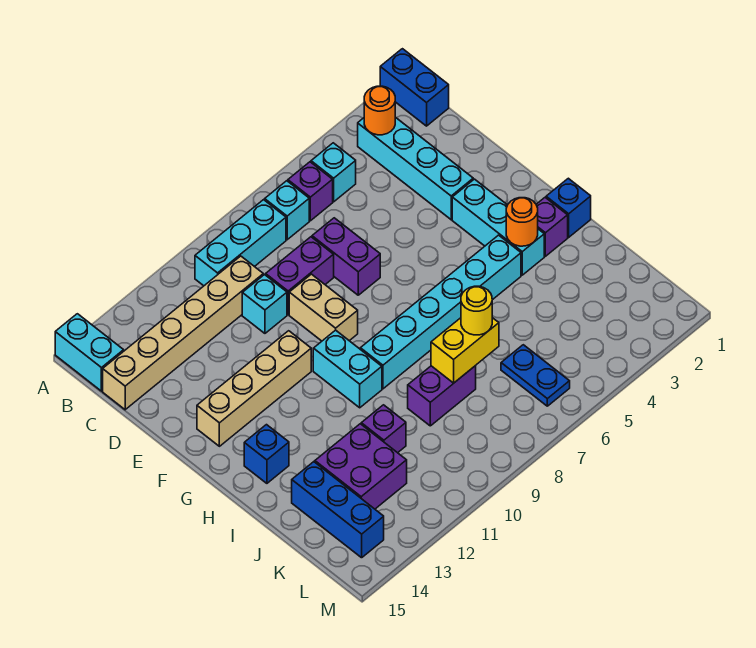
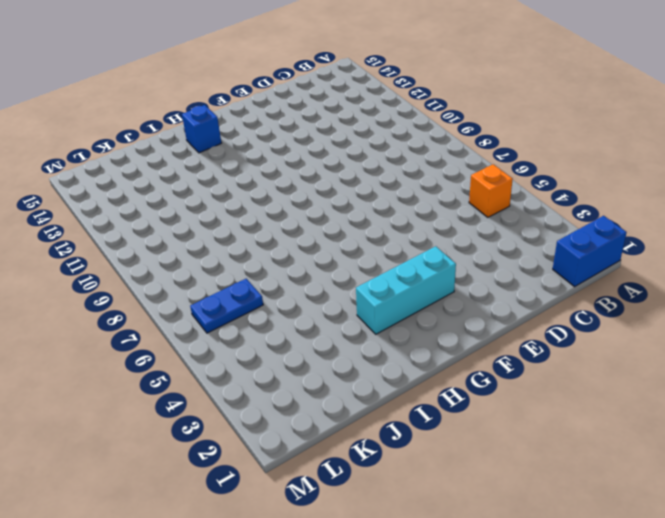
orange brick B5 level 1 -> cyan brick B5 level 1
none -> cyan brick A15:B15 level 1
none -> cyan brick B3:E3 level 1
none -> purple brick B6 level 1

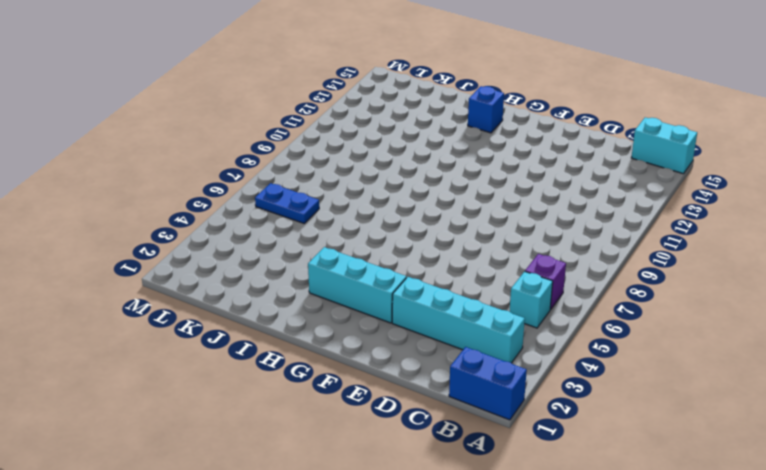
none -> cyan brick B7 level 1
none -> cyan brick B8:B10 level 1
none -> tan brick C10:C15 level 1

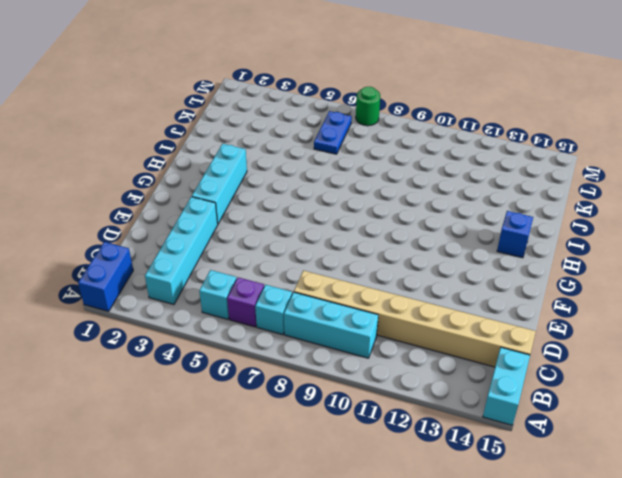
tan brick C8:C15 level 1 -> tan brick C10:C15 level 1
green round brick M7 level 1 -> none
none -> purple brick D7:E7 level 1
none -> purple brick D8:D9 level 1
none -> cyan brick D10 level 1

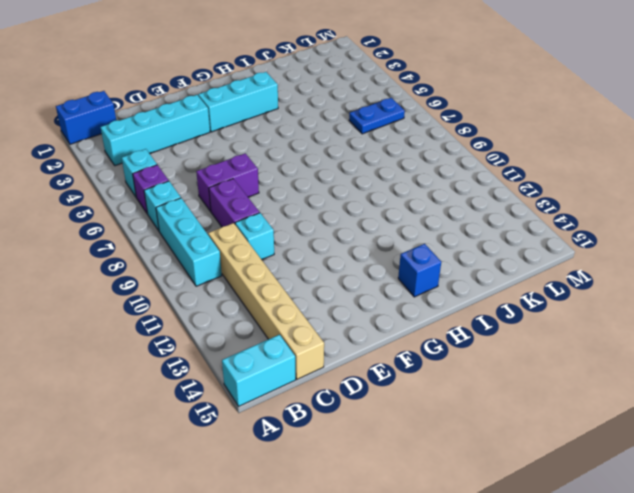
none -> tan brick E9:F9 level 1
none -> tan brick F11:F14 level 1
none -> cyan brick G10:H10 level 1

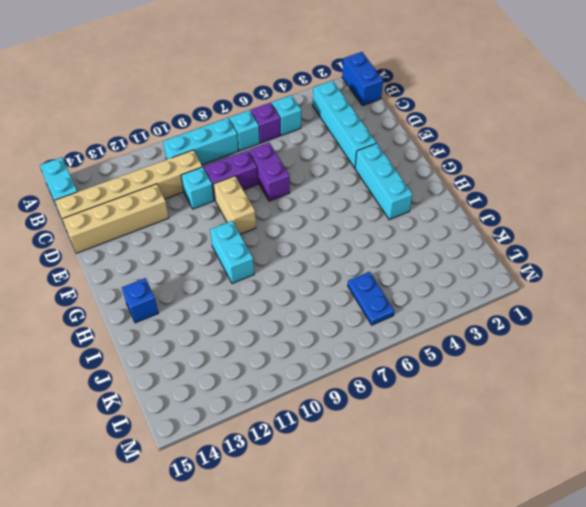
tan brick D12:D15 level 1 -> tan brick F11:F14 level 1
none -> blue brick H1 level 1
none -> purple brick H2 level 1
none -> cyan brick H4:H9 level 1

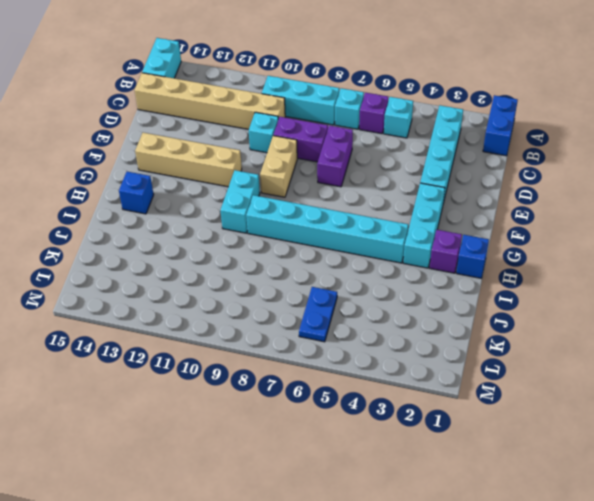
none -> purple brick J8:J9 level 1
none -> purple brick J11 level 1
none -> purple brick J12:K13 level 1

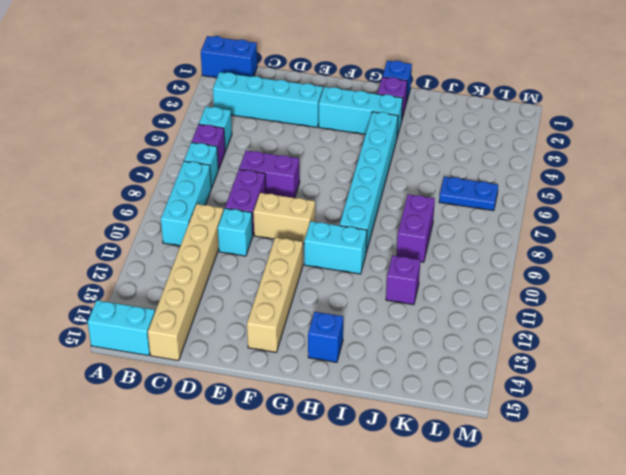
none -> purple brick J12:K13 level 1
none -> blue brick J14:L14 level 1
none -> orange round brick B3 level 2

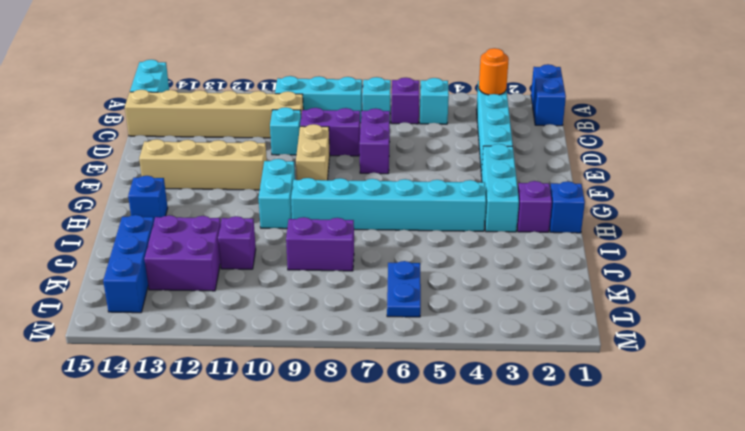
none -> orange round brick H3 level 2
none -> yellow brick J7:J8 level 2
none -> yellow round brick J7 level 3

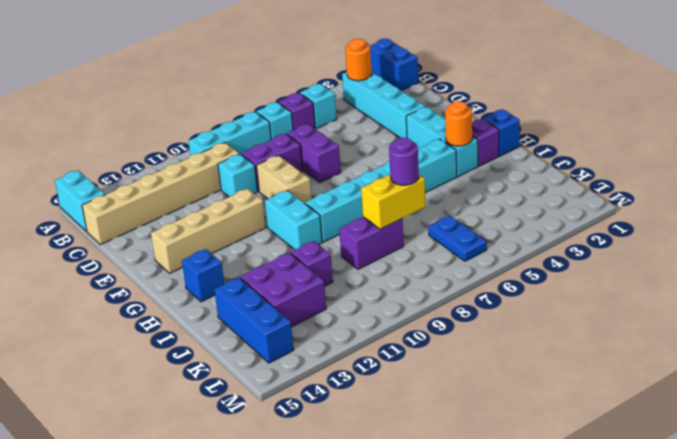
purple round brick J7 level 3 -> yellow round brick J7 level 3

